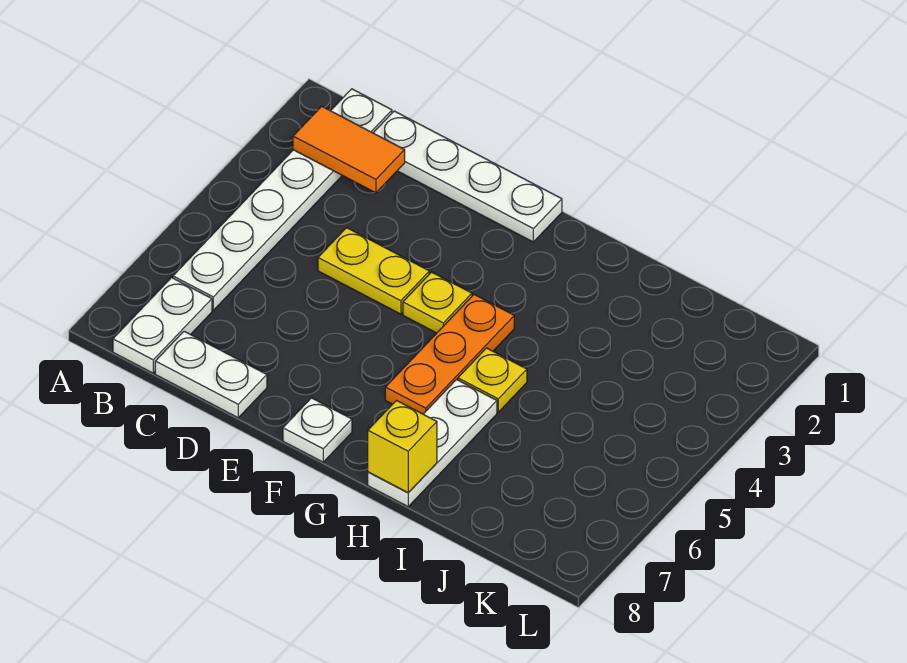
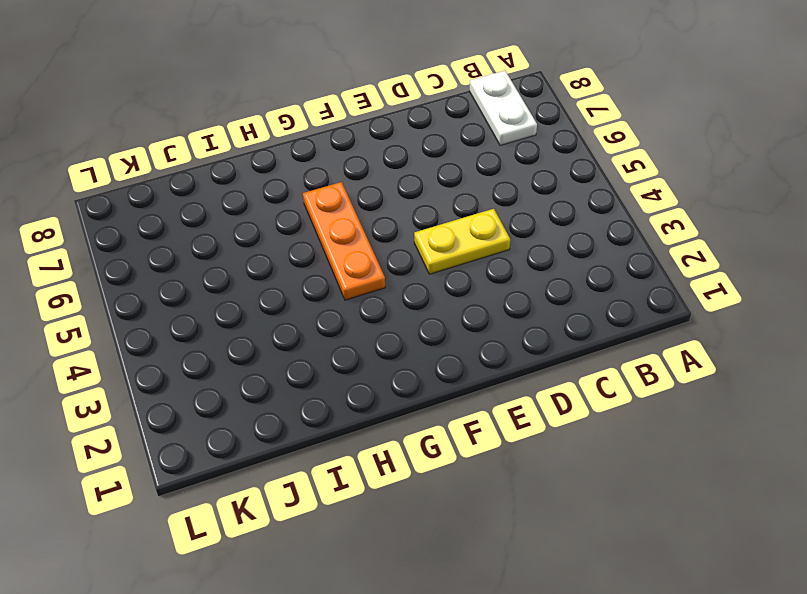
none -> white plate B1:B6 level 1
none -> white plate C1:F1 level 1
none -> white plate C8:D8 level 1

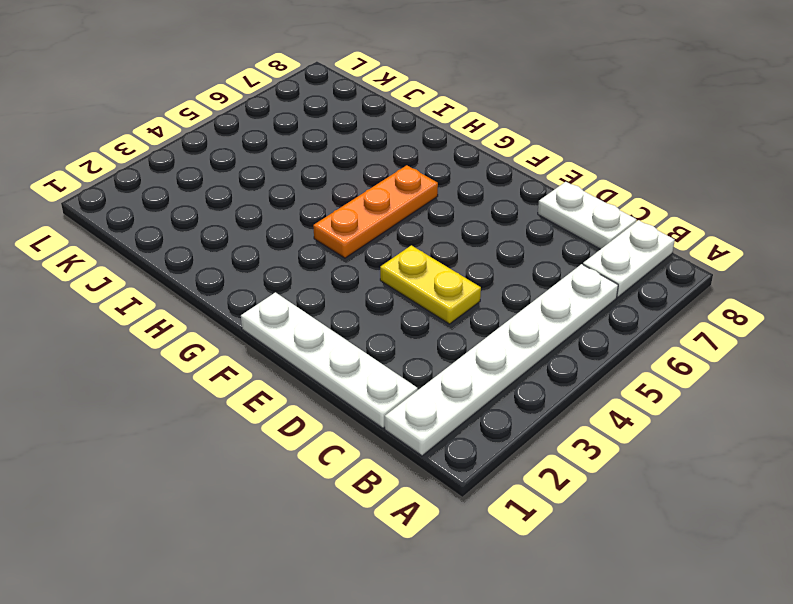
none -> yellow plate F4 level 1
none -> white plate F8 level 1
none -> yellow plate H5 level 1

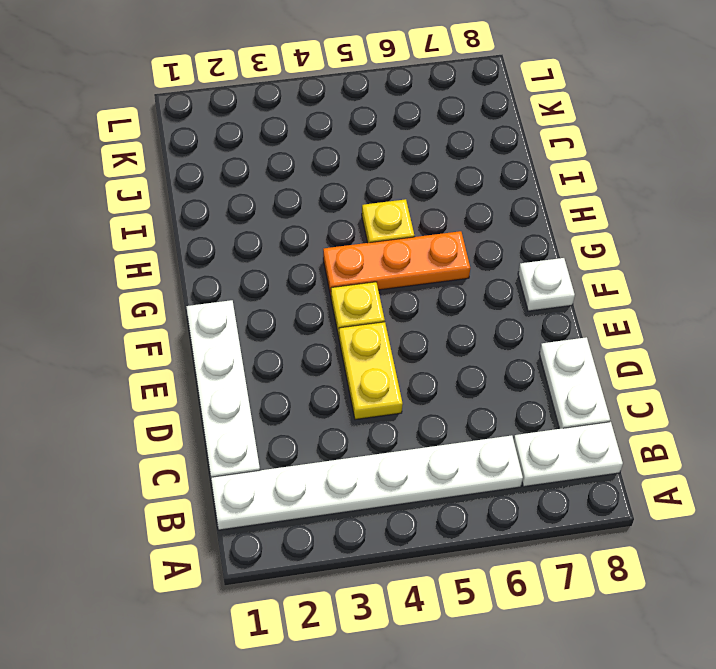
none -> white plate H6:H8 level 1
none -> orange tile B2:C2 level 2
none -> yellow brick H8 level 2

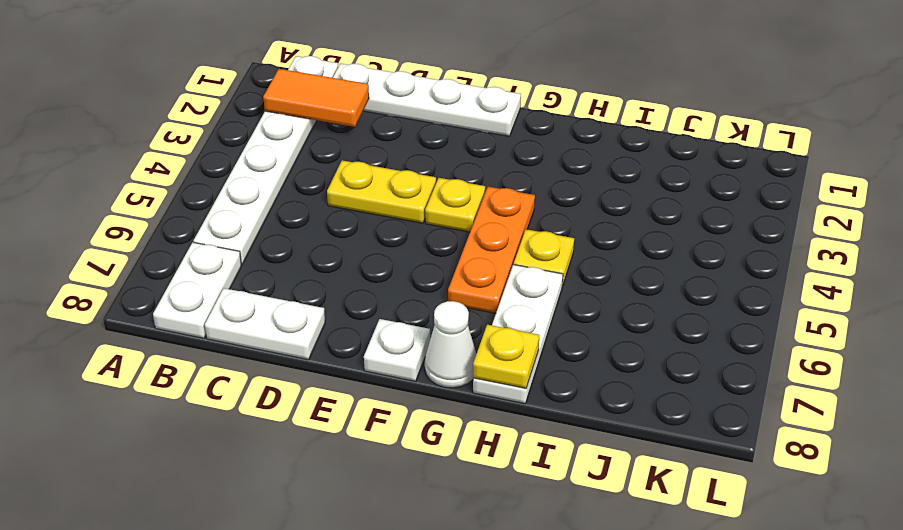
white cone G8 level 1 -> none
yellow plate H8 level 2 -> yellow brick H8 level 2

